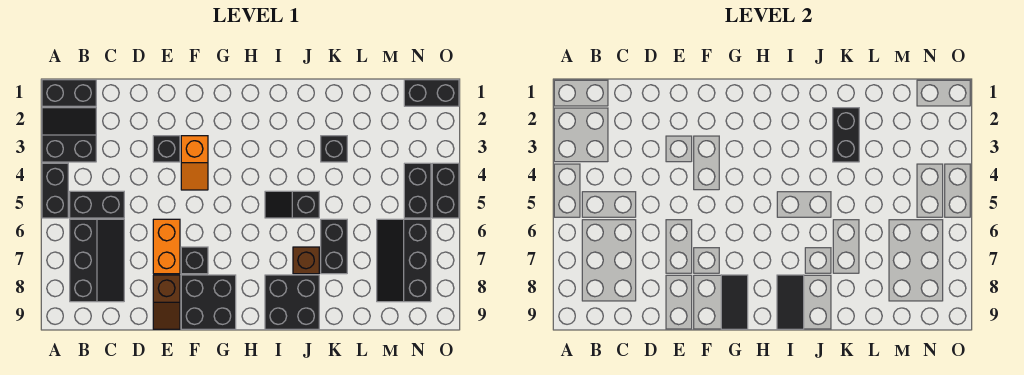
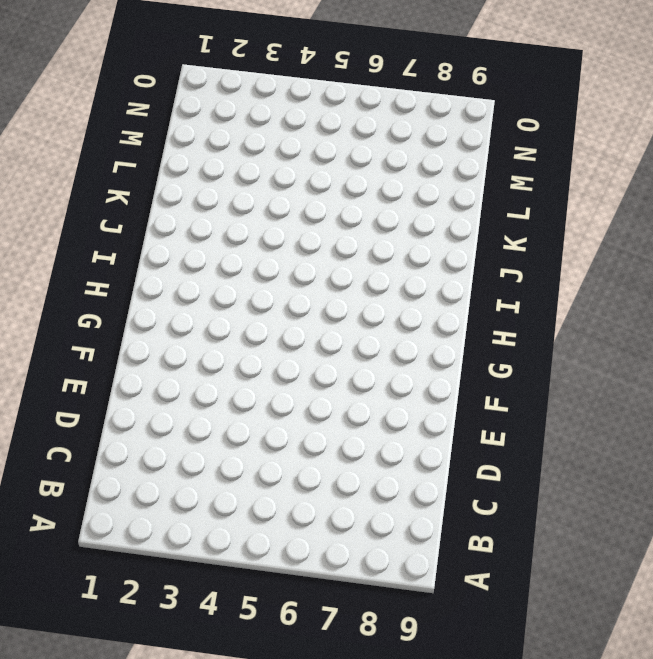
none -> black brick A1:B1 level 1
none -> black slope A2:B3 level 1 top 3
none -> black brick A4:A5 level 1

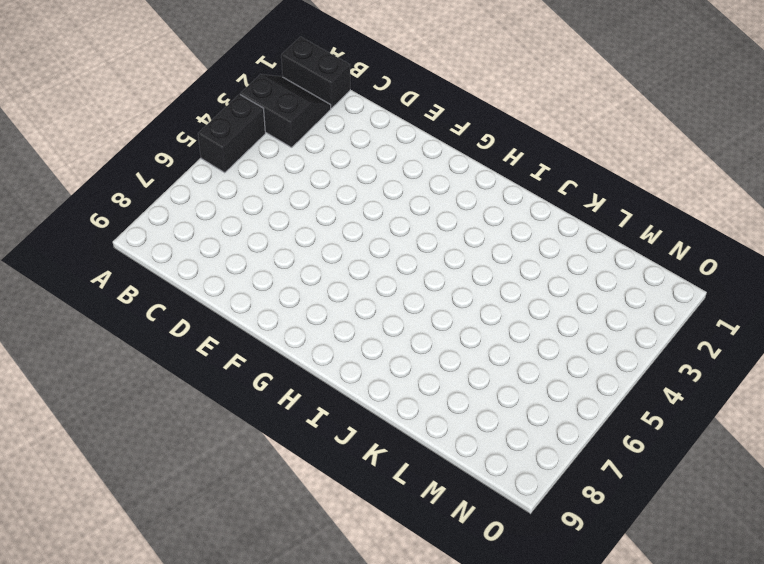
none -> black brick B5:C5 level 1
none -> black slope B6:C8 level 1 top B
none -> black brick E3 level 1

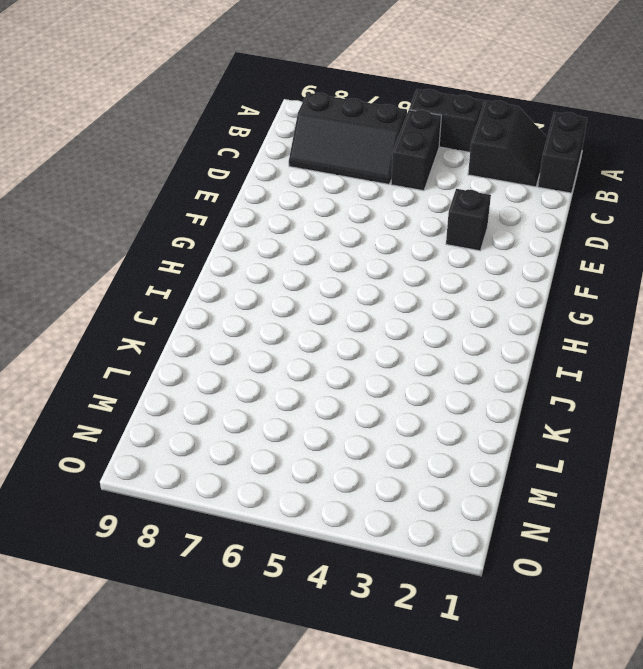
none -> orange brick E6:E7 level 1
none -> brown slope E8:E9 level 1 top 8
none -> orange slope F3:F4 level 1 top 3

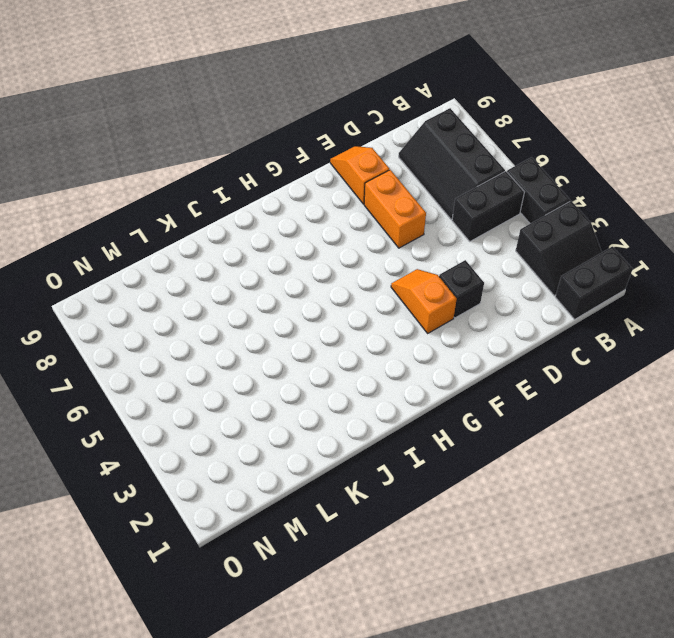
orange slope E8:E9 level 1 top 8 -> brown slope E8:E9 level 1 top 8
none -> black brick F7 level 1
none -> black brick F8:G9 level 1
none -> black slope I5:J5 level 1 top J

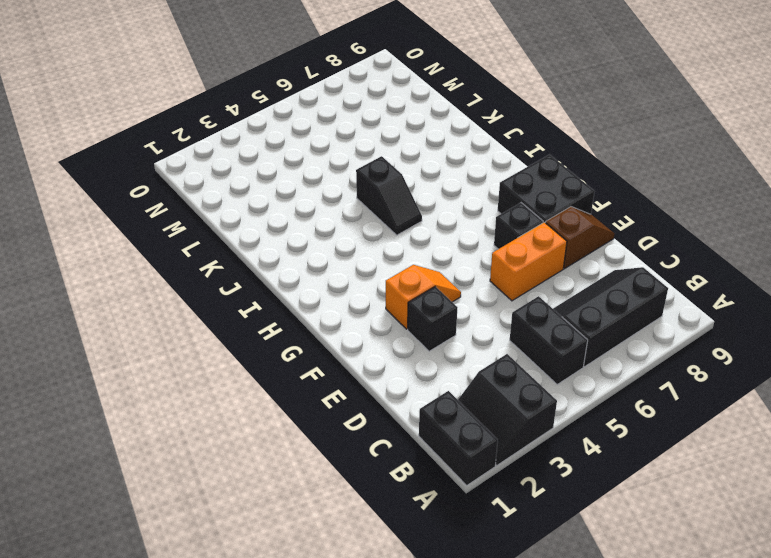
none -> black brick A4:A5 level 1
none -> black brick I8:J9 level 1
none -> brown brick J7 level 1

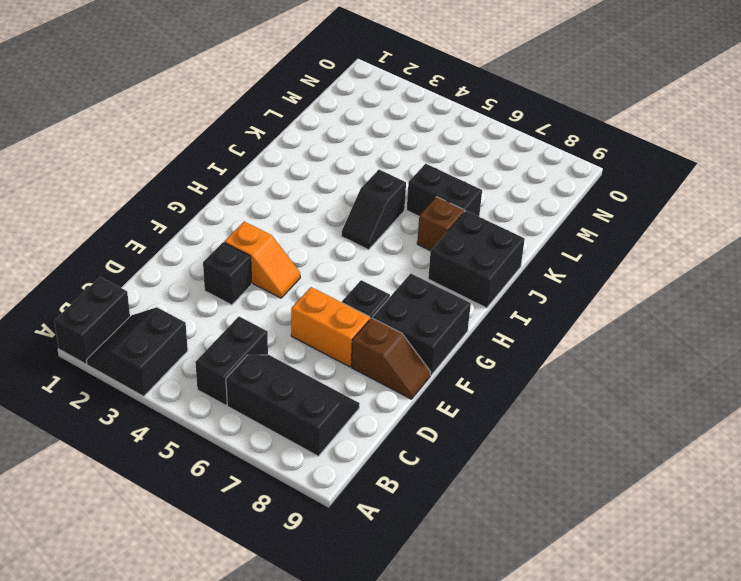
none -> black brick A4:A5 level 1
none -> black brick K3 level 1
none -> black slope M6:N8 level 1 top N

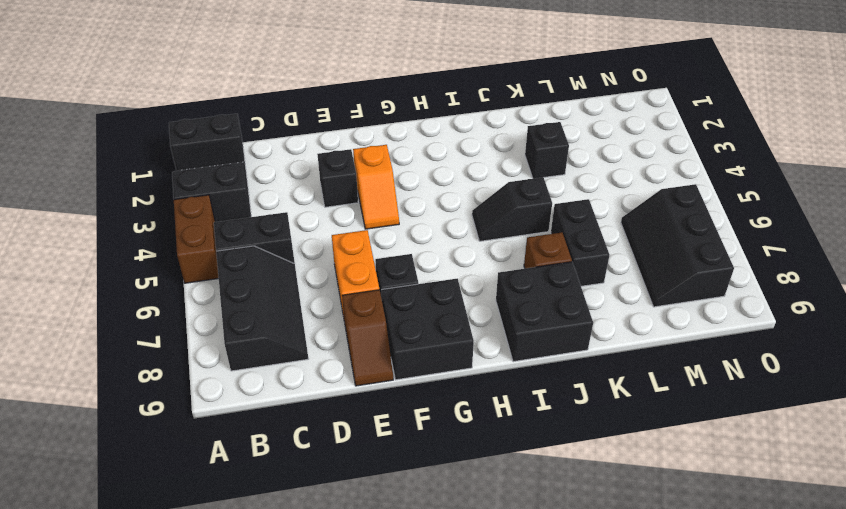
brown brick A4:A5 level 1 -> black brick A4:A5 level 1
none -> black brick N1:O1 level 1
none -> black brick N4:N5 level 1
none -> black brick O4:O5 level 1

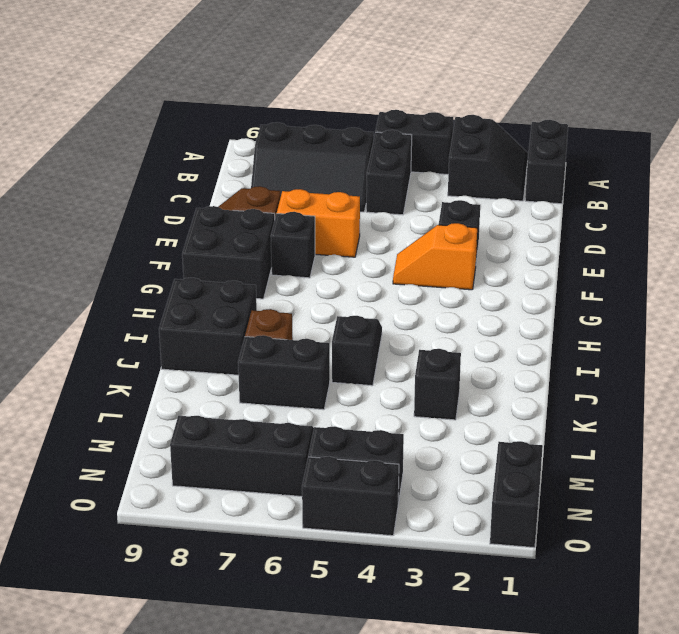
none -> black tile G8:G9 level 2
none -> black tile I8:I9 level 2
none -> black brick K2:K3 level 2

